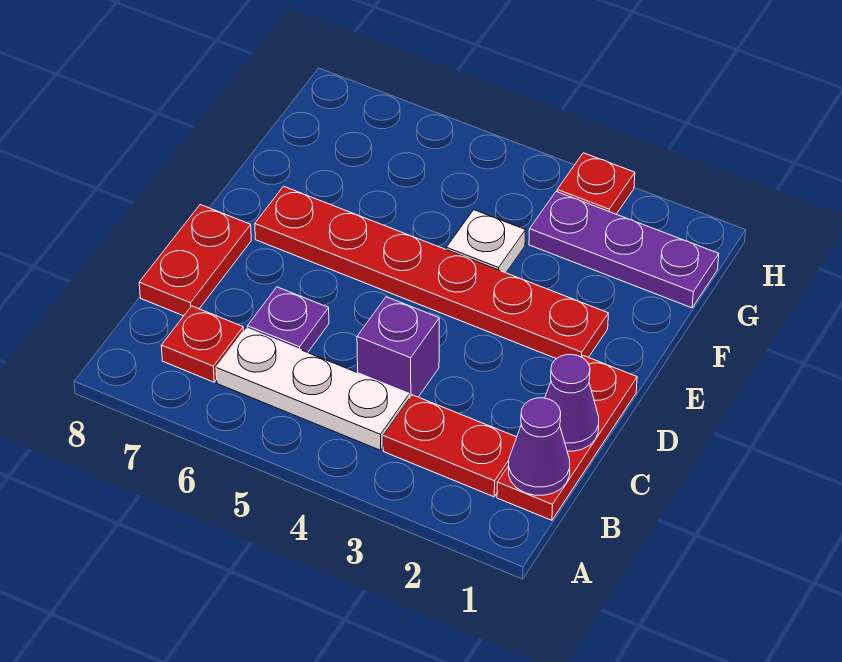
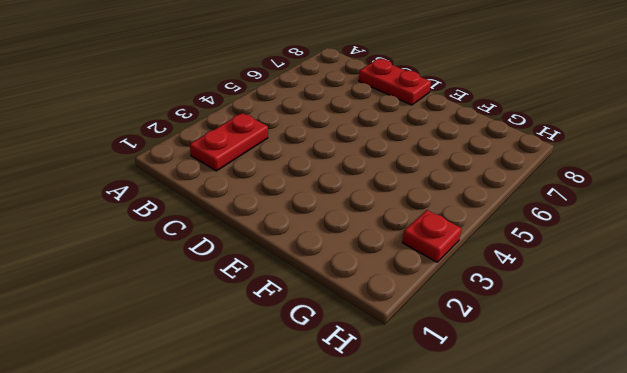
none -> red plate B1:D1 level 1
none -> white plate B4:B6 level 1
none -> red plate B7 level 1

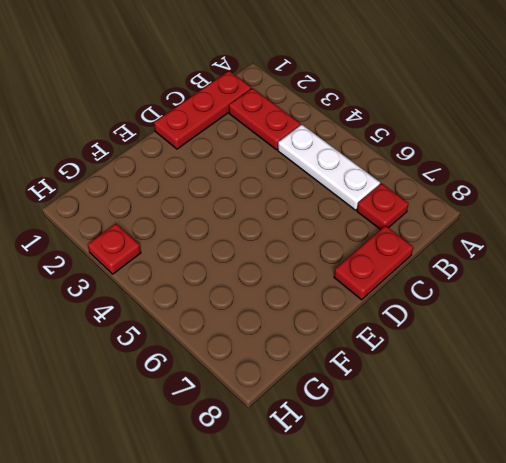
none -> purple brick C4 level 1
none -> purple plate C6 level 1
none -> red plate E2:E7 level 1

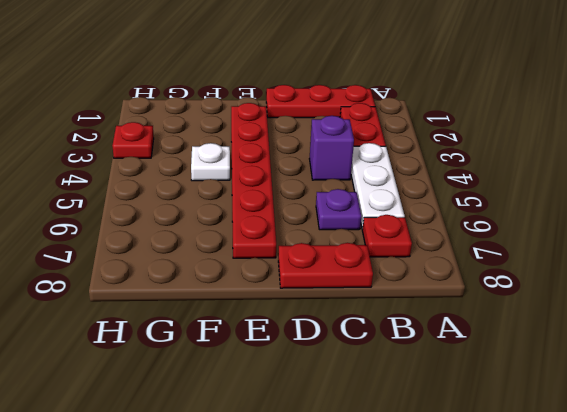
none -> purple plate G1:G3 level 1
none -> purple cone B1 level 2
none -> purple cone C1 level 2

